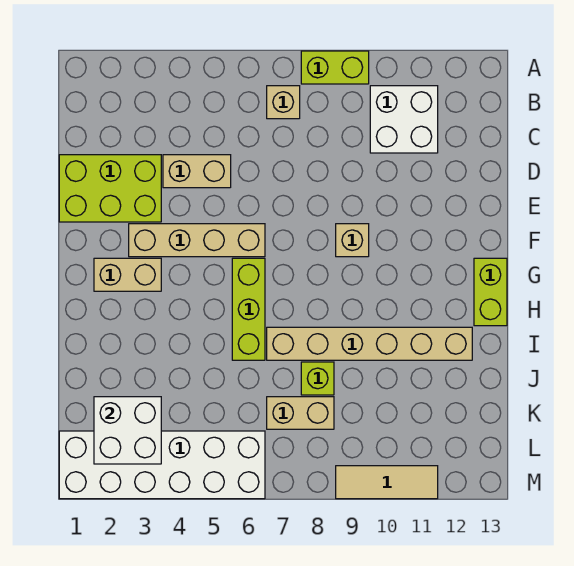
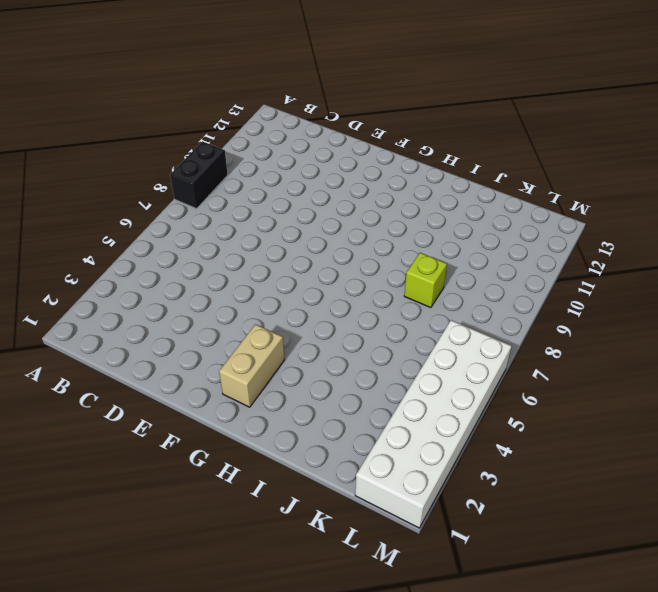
black brick A8:A9 level 1 -> lime brick A8:A9 level 1
none -> tan brick B7 level 1
none -> white brick B10:C11 level 1
none -> lime brick D1:E3 level 1

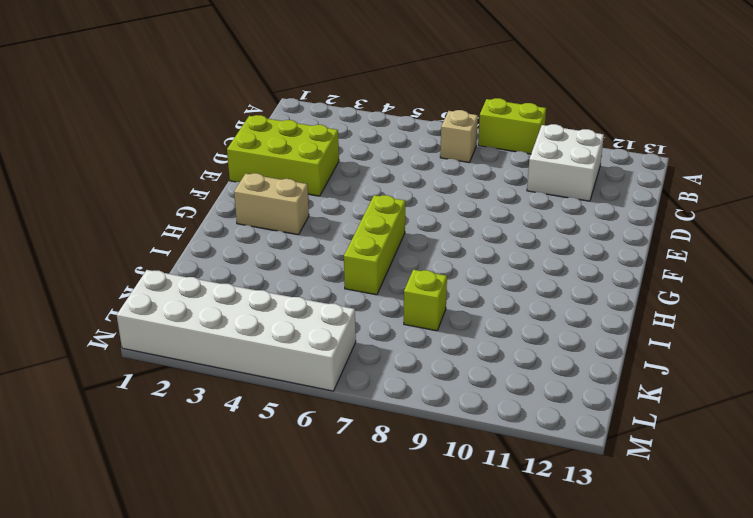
none -> tan brick D4:D5 level 1
none -> tan brick F3:F6 level 1
none -> tan brick F9 level 1

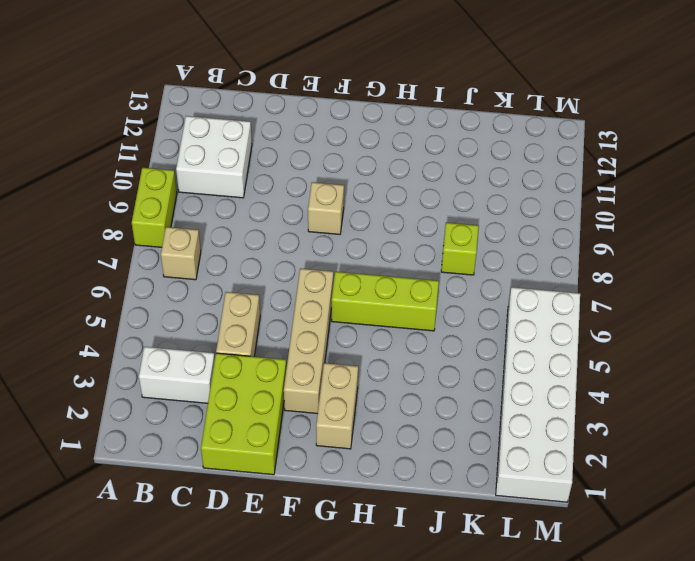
white brick B3:C3 level 1 -> none
none -> lime brick G13:H13 level 1
none -> tan brick I7:I12 level 1
none -> tan brick K7:K8 level 1

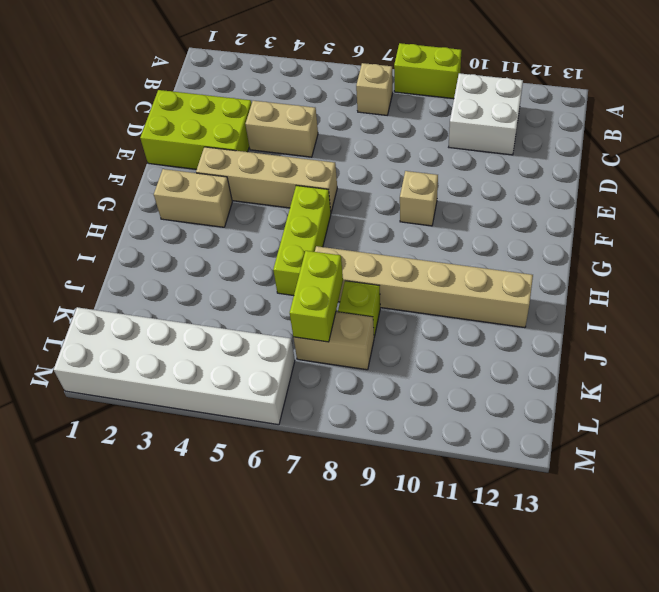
lime brick J7:K7 level 2 -> lime brick G13:H13 level 1
none -> tan tile M9:M11 level 1
none -> white brick K2:L3 level 2

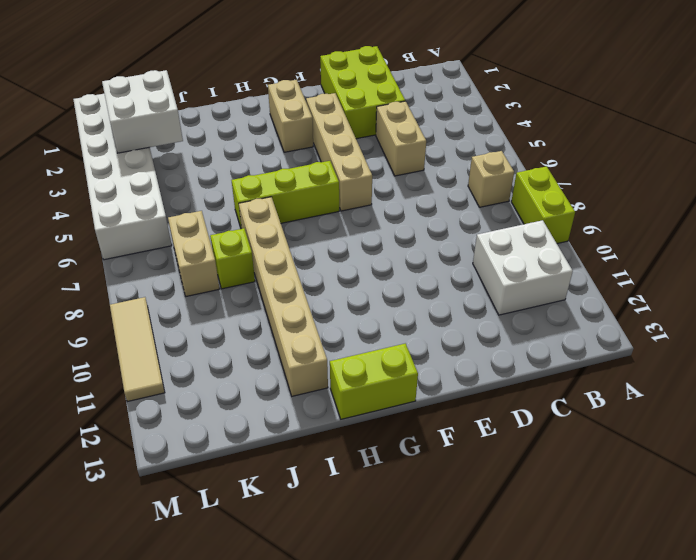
none -> tan brick F9 level 1

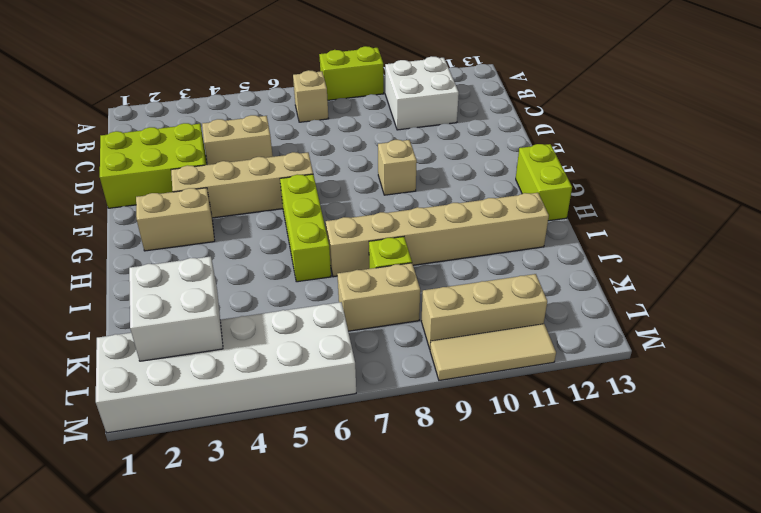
tan brick L9:L11 level 1 -> none

